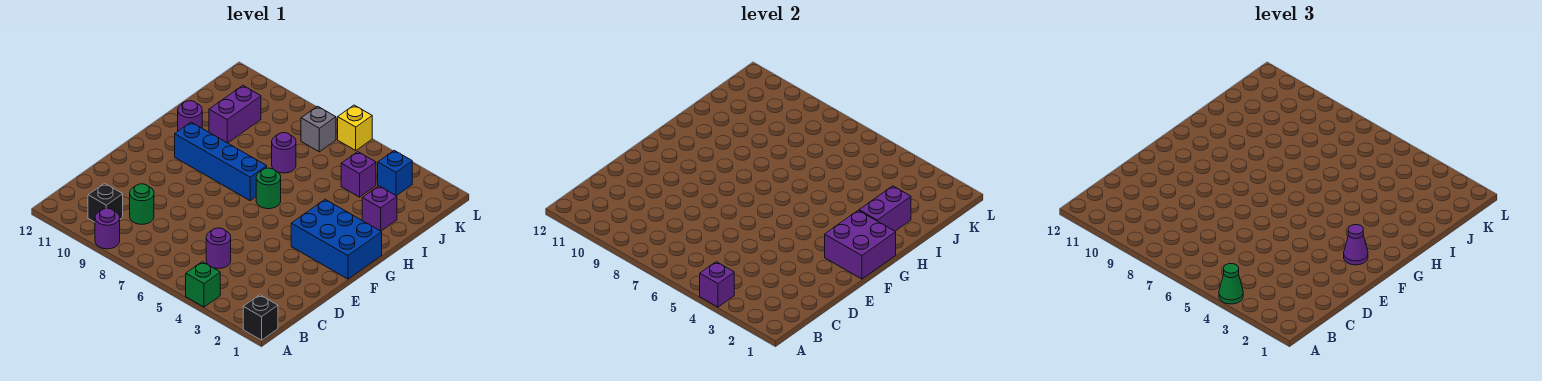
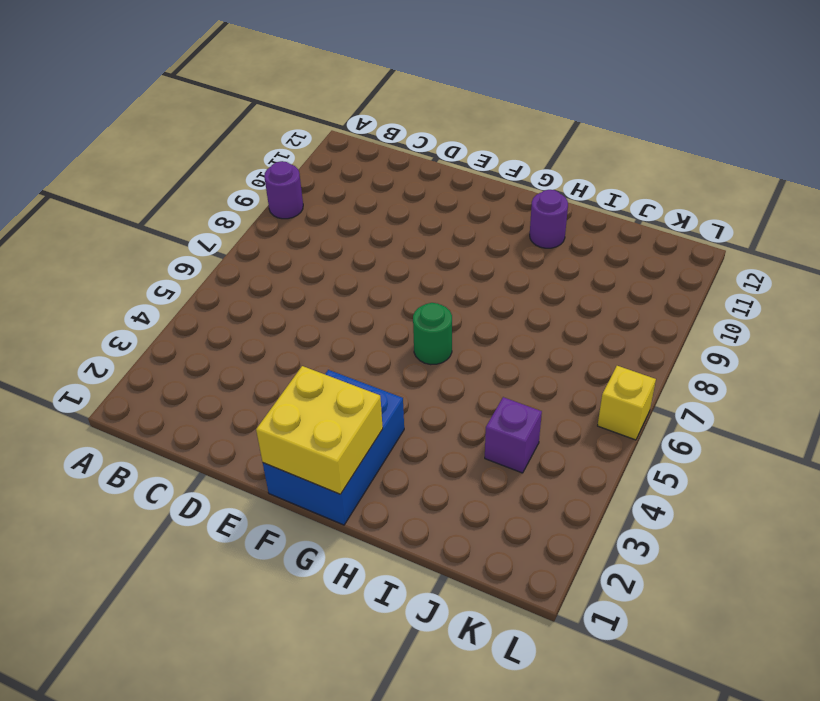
yellow brick F1:G2 level 2 -> purple brick F1:G2 level 2
none -> black brick A1 level 1
none -> green brick A4 level 1
none -> black brick B10 level 1

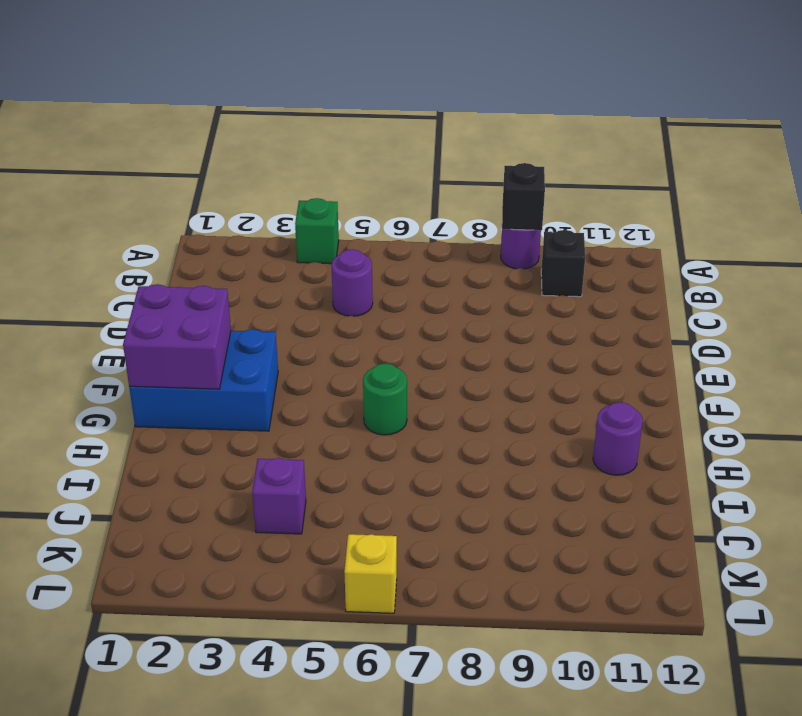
black brick A9 level 2 -> black brick A1 level 1
none -> green round brick C9 level 1
none -> blue brick G7:G10 level 1
none -> purple brick I2 level 1

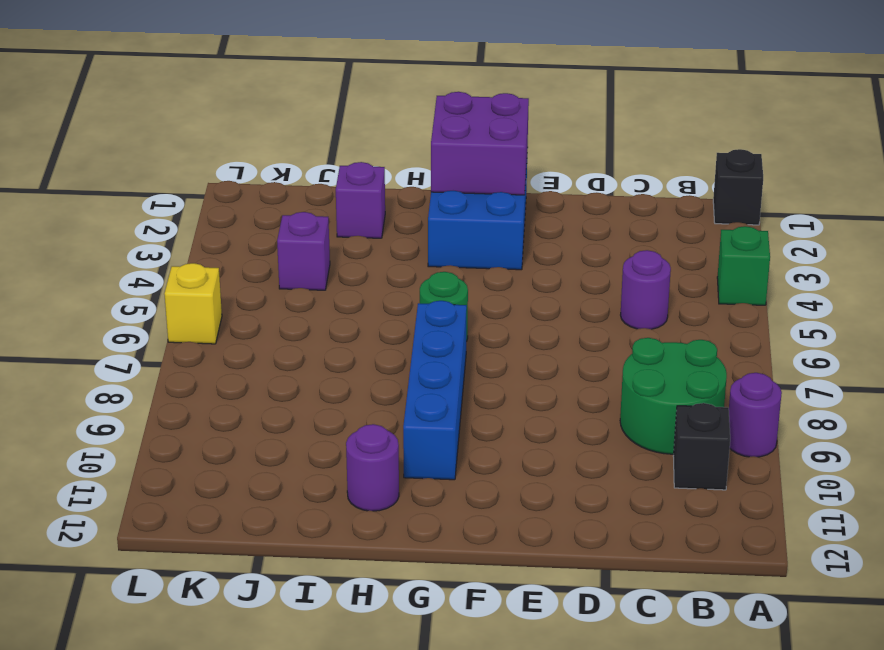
green round brick B8:C9 level 1 -> green round brick C9 level 1
none -> purple round brick I7 level 1
none -> purple brick I10:J10 level 1
none -> blue brick K3 level 1

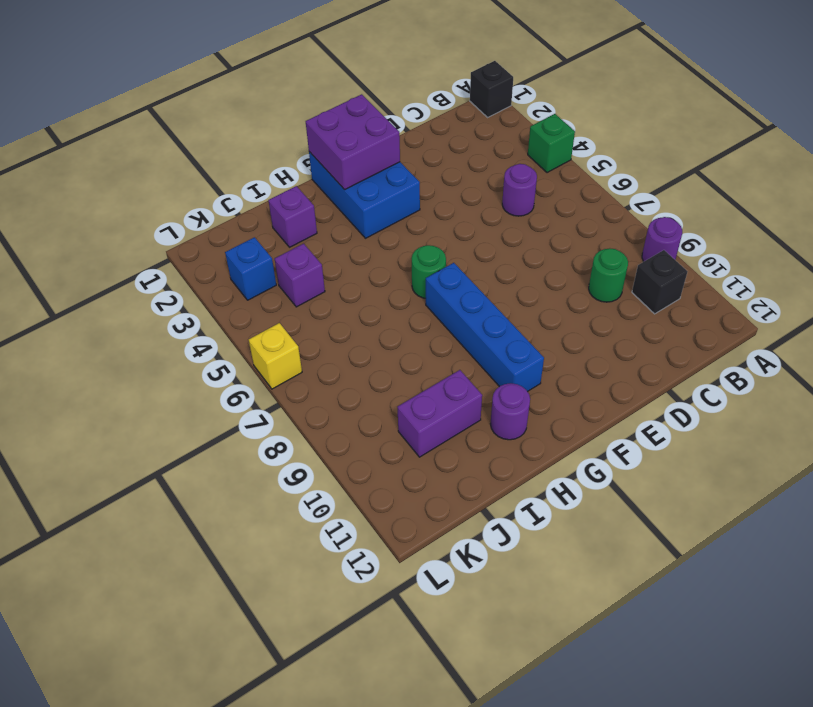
none -> purple round brick I7 level 1
none -> grey brick K7 level 1
none -> purple brick A4 level 2

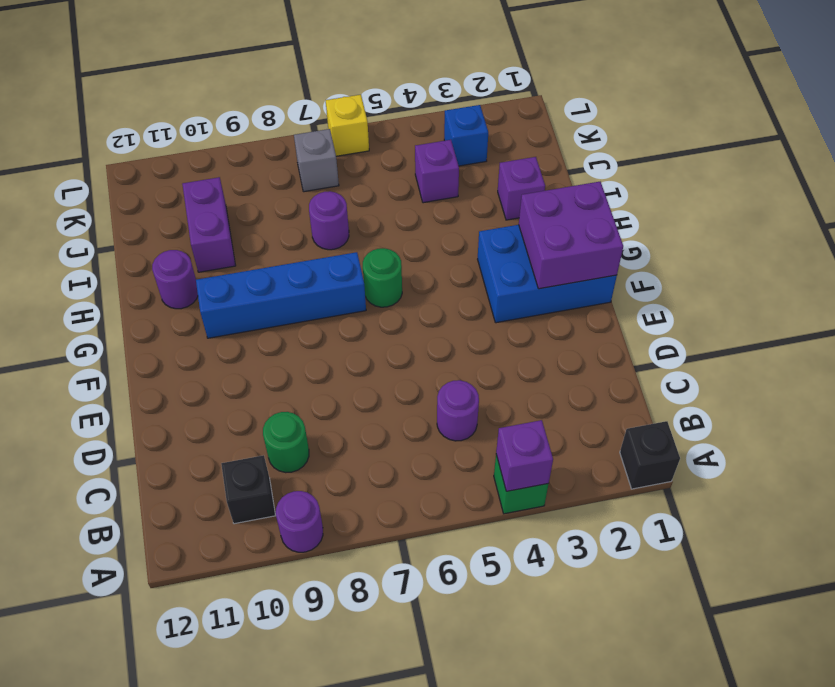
none -> purple brick H2:I2 level 2
none -> green cone A4 level 3
none -> purple cone F2 level 3

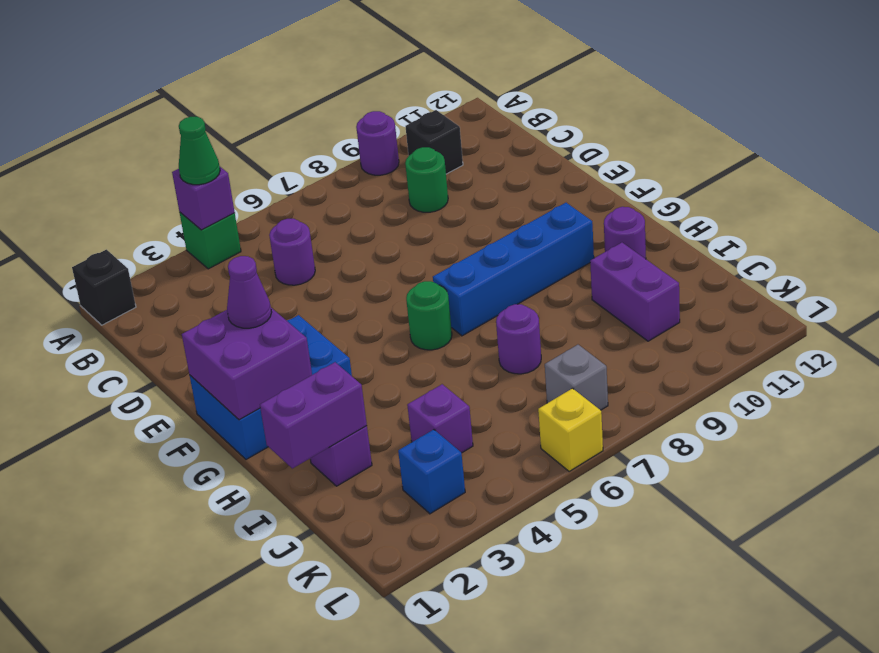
purple brick I1:I2 level 2 -> purple brick H2:I2 level 2

